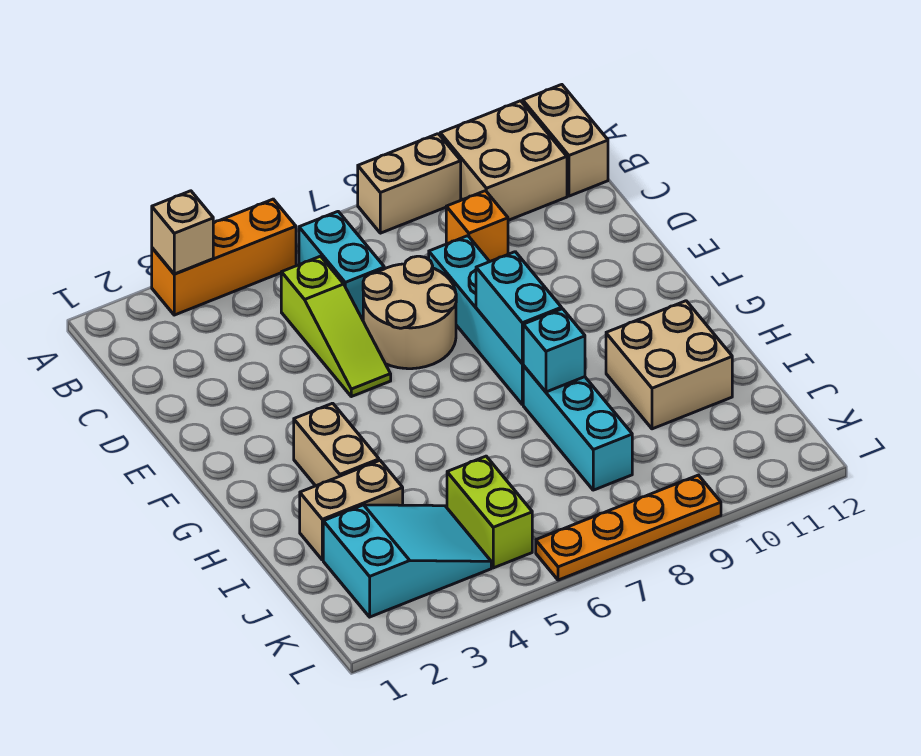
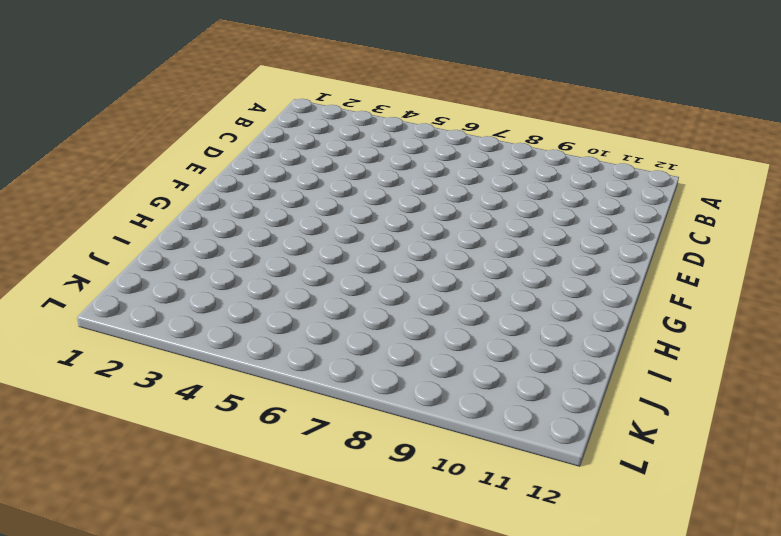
none -> orange brick A3:A5 level 1
none -> tan brick A8:A9 level 1
none -> tan brick A10:B11 level 1

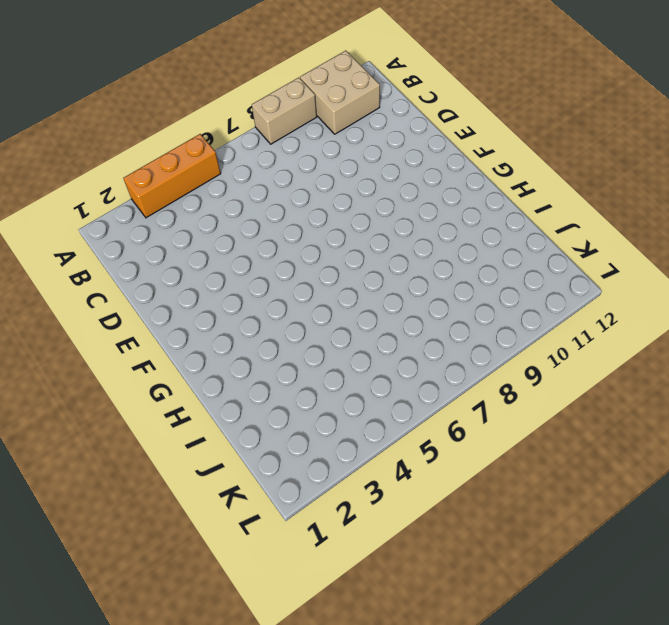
none -> tan brick A12:B12 level 1
none -> cyan brick B6:C6 level 1
none -> lime slope C5:E5 level 1 top C

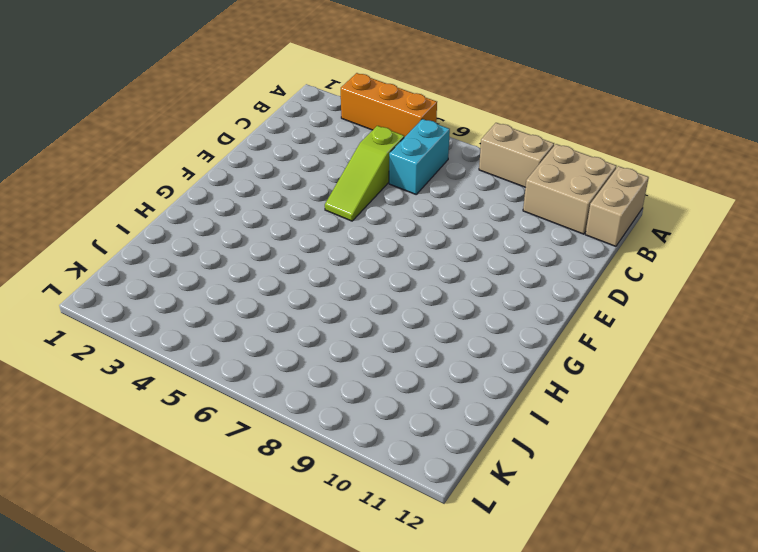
none -> orange brick C9 level 1
none -> tan round brick D6:E7 level 1
none -> cyan brick D8:G8 level 1

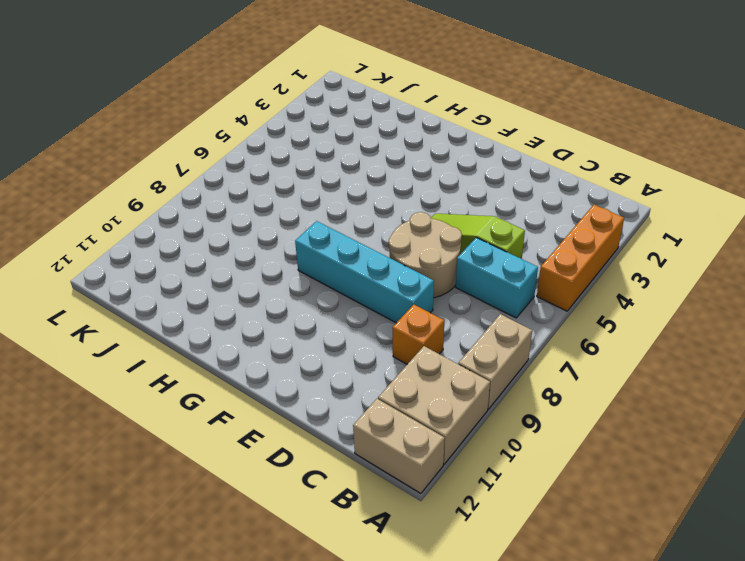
none -> tan brick G3:H3 level 1
none -> cyan brick H8:J8 level 1
none -> tan brick H10:I11 level 1

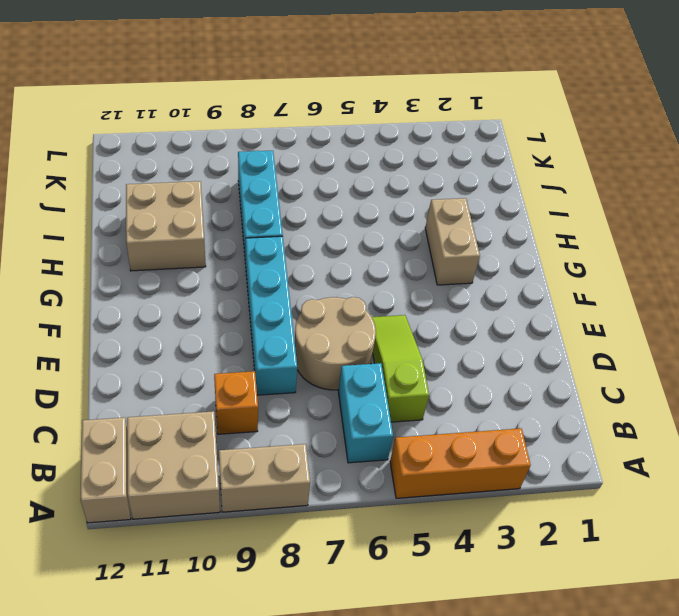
none -> tan brick I2:I3 level 1
none -> cyan slope J2:K4 level 1 top 2
none -> lime brick J5:K5 level 1

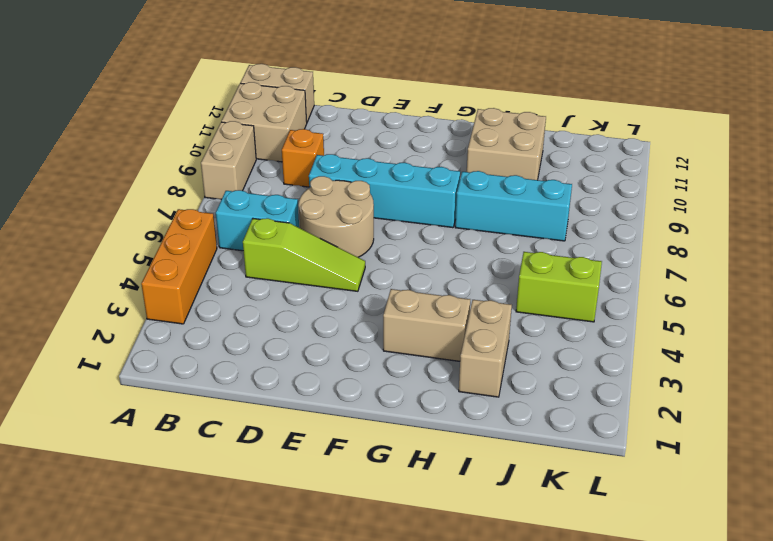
none -> cyan slope J2:K4 level 1 top 2
none -> orange plate L6:L9 level 1
none -> tan brick A3 level 2

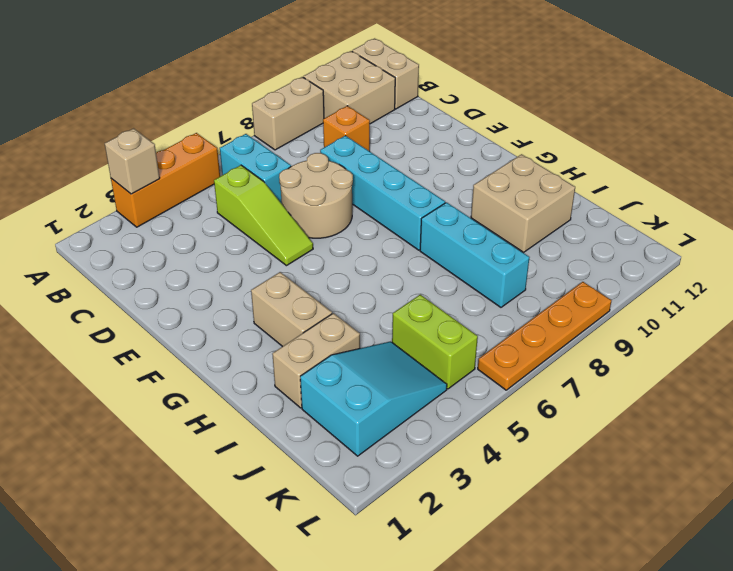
none -> cyan brick F8:G8 level 2
none -> cyan brick H8 level 2

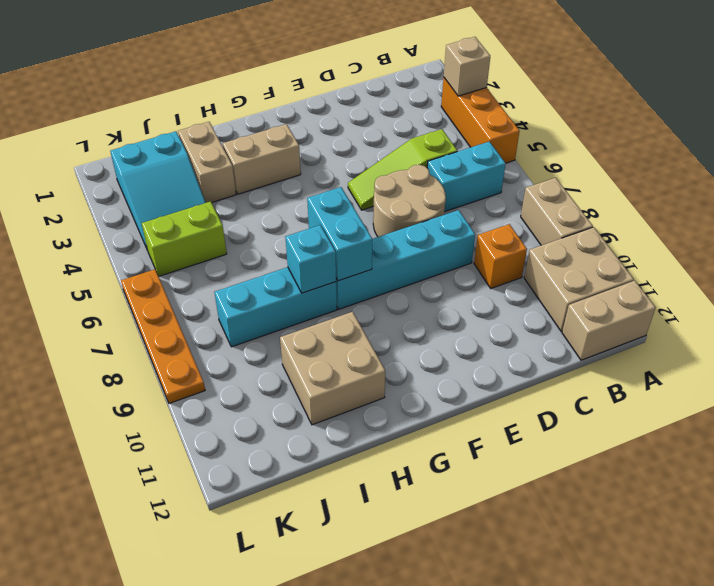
cyan brick G7:G8 level 2 -> cyan brick F8:G8 level 2

